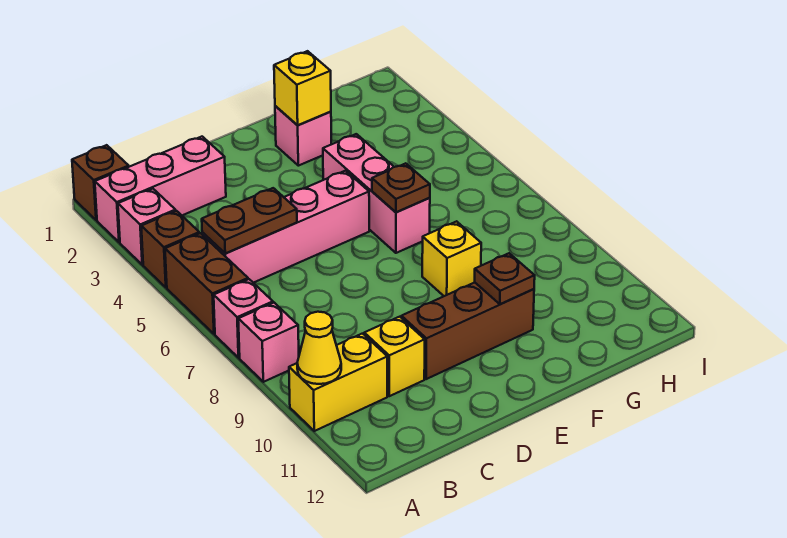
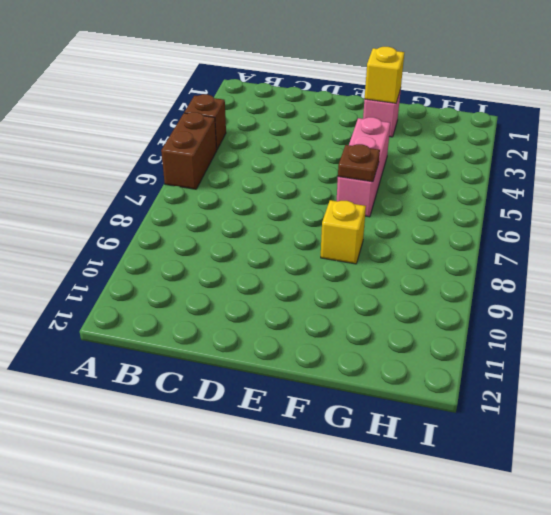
none -> brown brick A1 level 1
none -> pink brick A2:C2 level 1
none -> pink brick A3 level 1

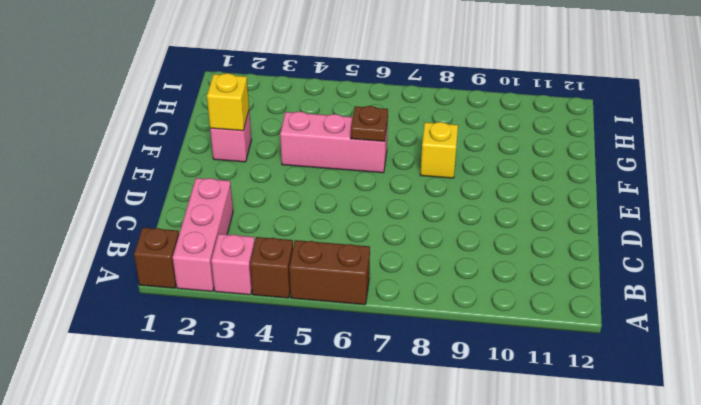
none -> pink brick A7 level 1
none -> pink brick A8 level 1
none -> yellow brick A10:B10 level 1

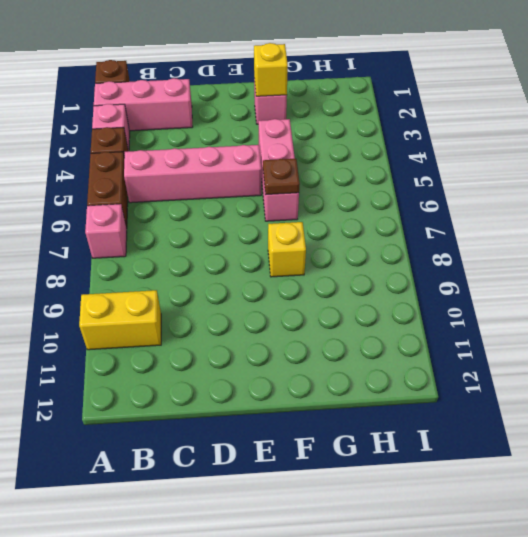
none -> pink brick A8 level 1
none -> yellow brick C10 level 1
none -> brown brick D10:F10 level 1

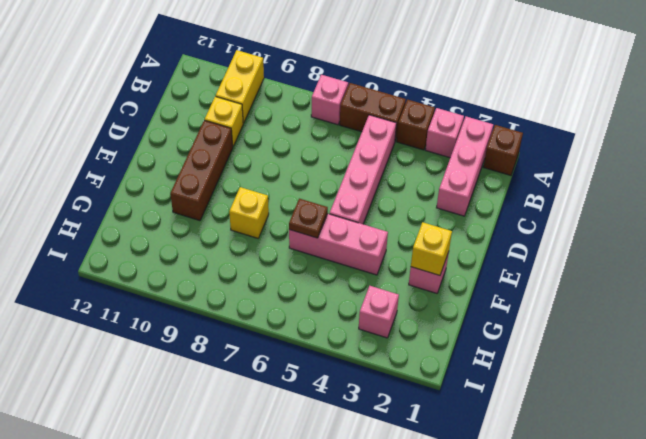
pink brick H3 level 1 -> pink brick A8 level 1
none -> yellow cone A10 level 2
none -> brown plate B5:C5 level 2
none -> brown plate F10 level 2

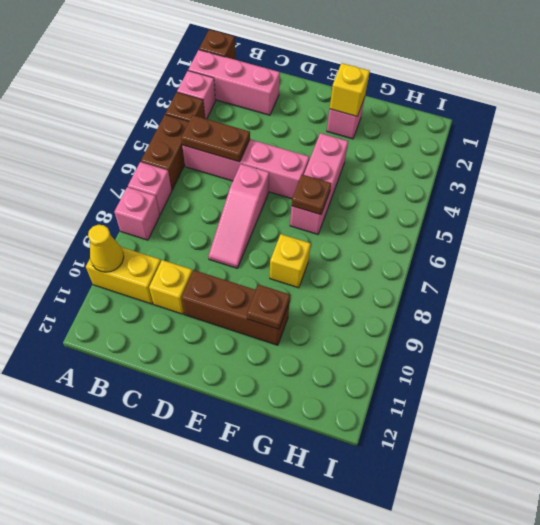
pink slope D6:D8 level 1 top 6 -> none

